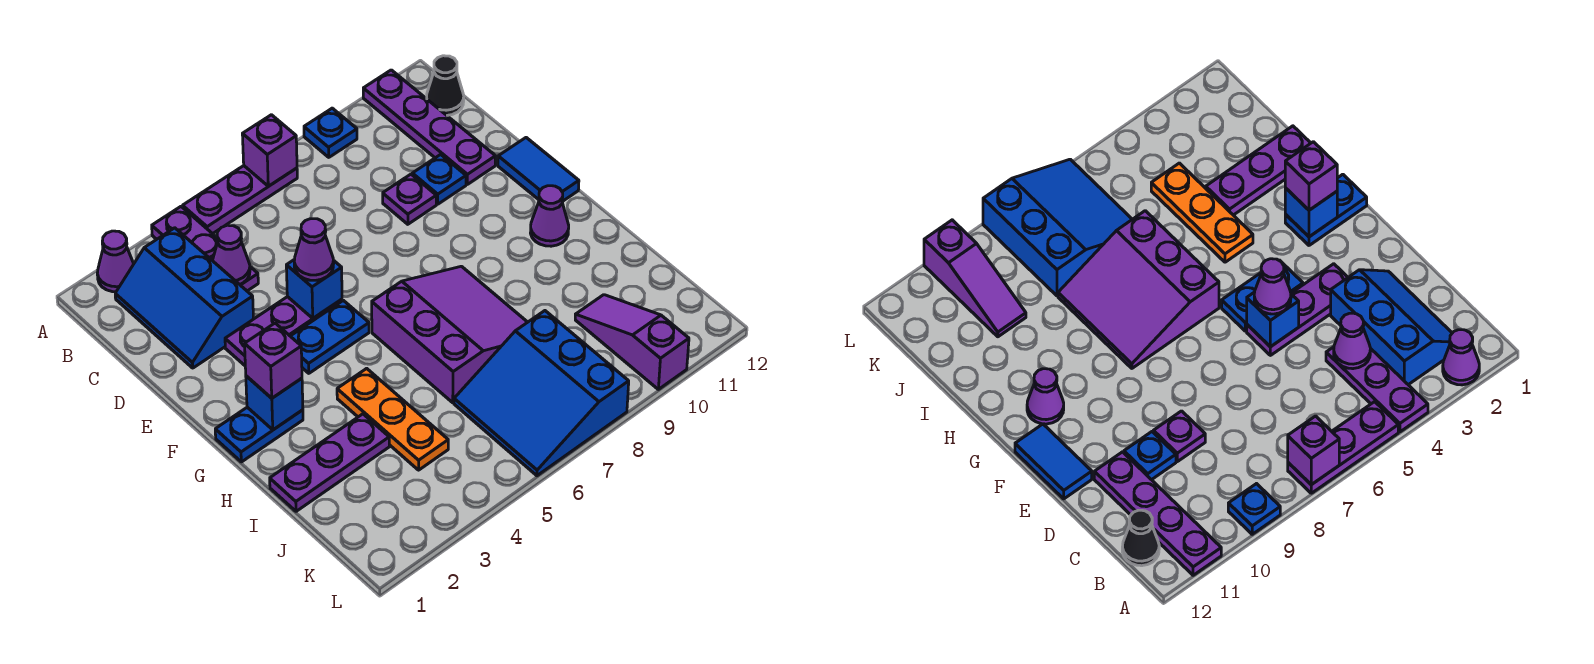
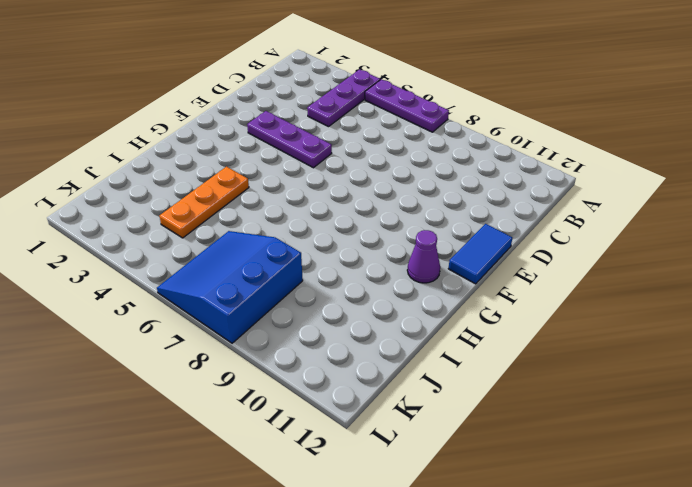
none -> purple cone A2 level 1
none -> blue plate A9 level 1
none -> purple plate A11:D11 level 1

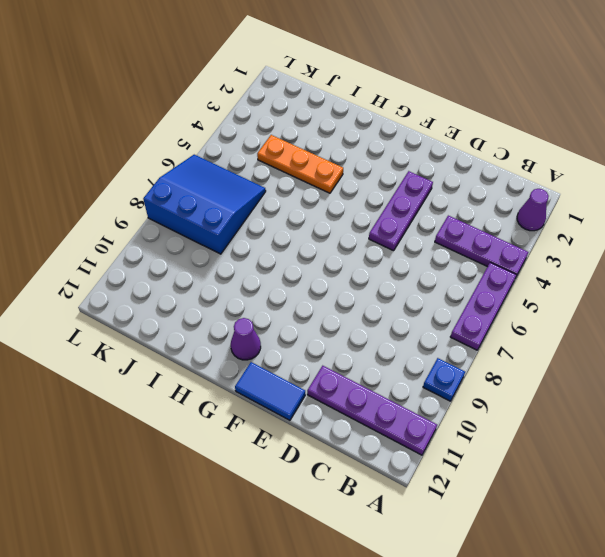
none -> blue slope B2:D3 level 1 top 3
none -> black cone B12 level 1
none -> purple plate D9 level 1

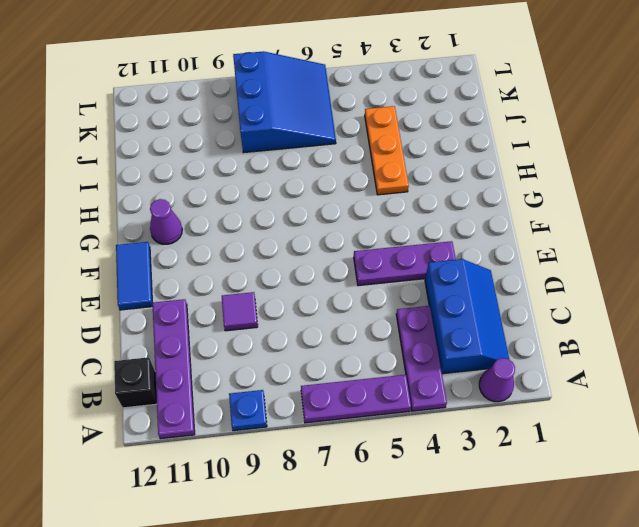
black brick B12 level 1 -> black cone B12 level 1
purple tile D9 level 1 -> purple plate D9 level 1
none -> blue plate D10 level 1
none -> blue plate F4:F5 level 1
none -> blue plate G1:G2 level 1

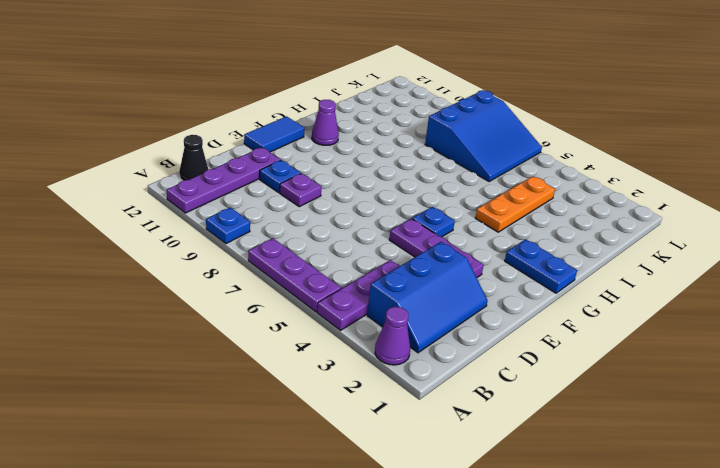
blue plate F5 level 1 -> blue plate F4:F5 level 1
none -> purple slope G6:I8 level 1 top 6
none -> purple plate I1:I3 level 1
none -> purple slope J10:L10 level 1 top L

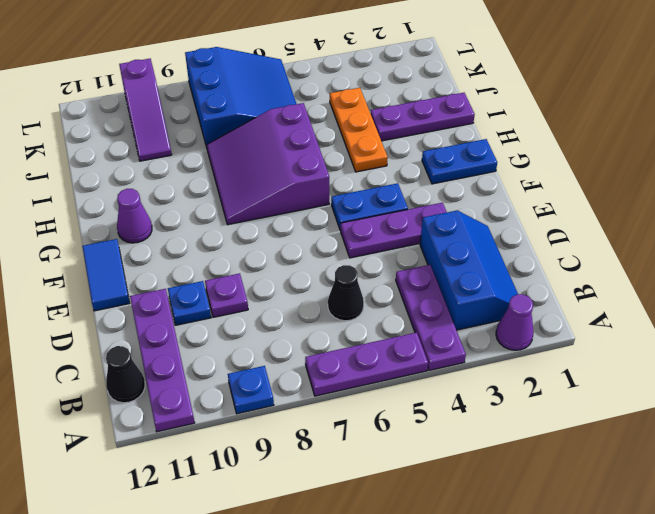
black cone C6 level 1 -> none
none -> purple brick A7 level 2
none -> purple cone C4 level 2
none -> blue brick E5 level 2

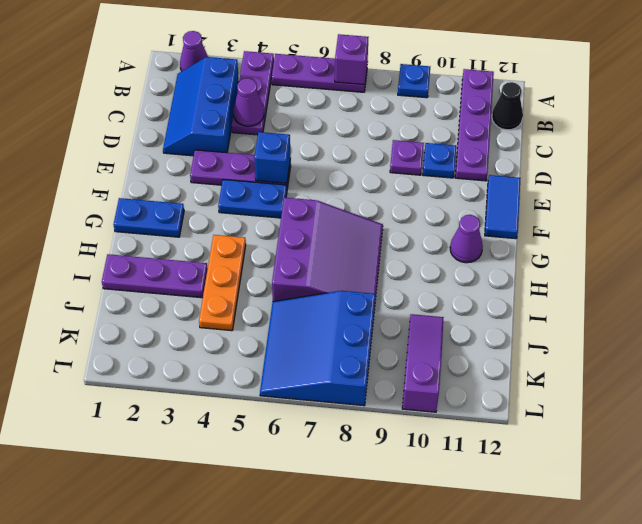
none -> blue brick G2 level 2
none -> purple cone E5 level 3
none -> purple brick G2 level 3

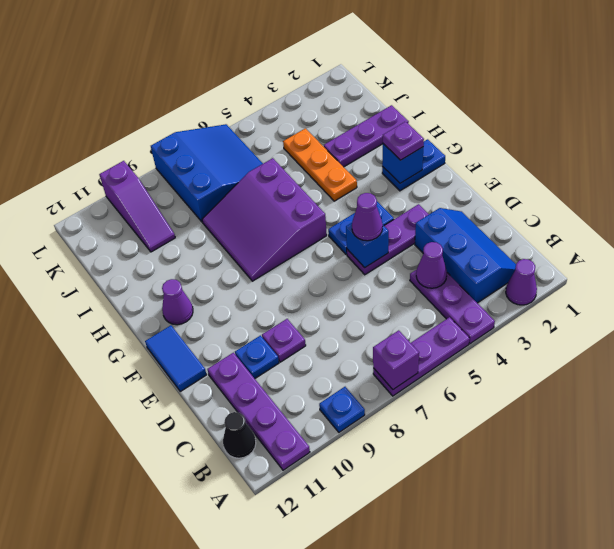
purple plate G2 level 3 -> purple brick G2 level 3

